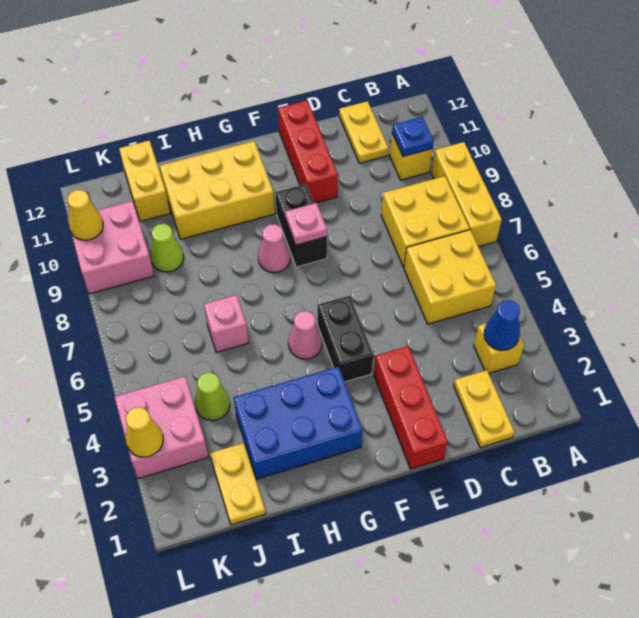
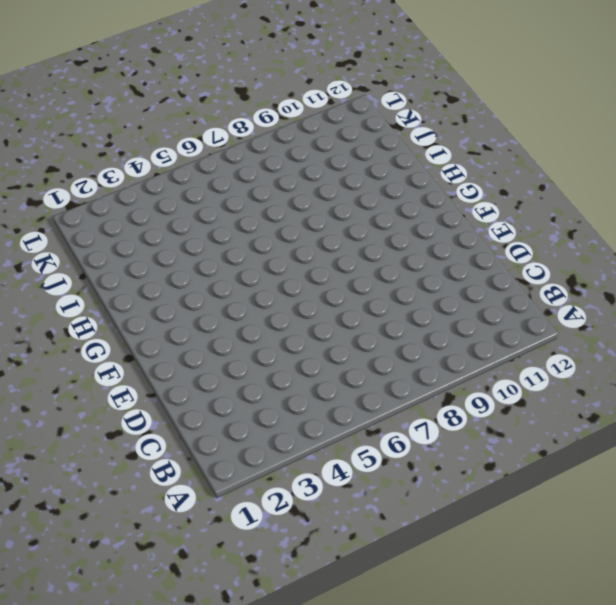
none -> yellow brick A7:A9 level 1
none -> yellow brick B3 level 1
none -> yellow brick B5:C6 level 1

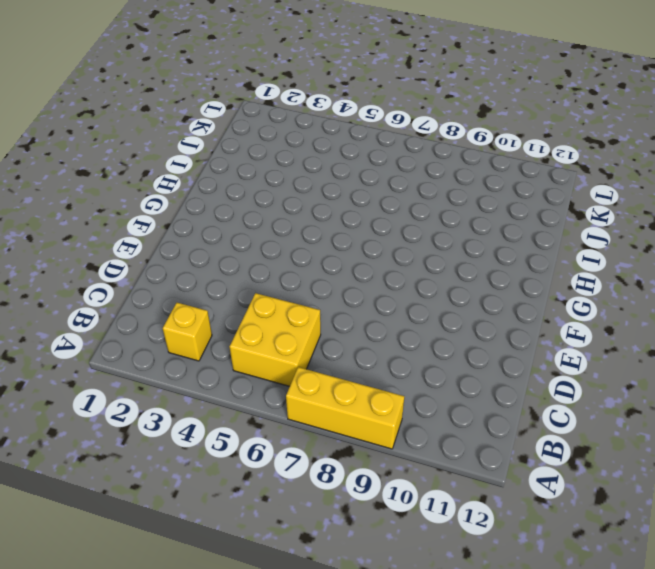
none -> yellow brick B7:C8 level 1
none -> yellow brick B10 level 1
none -> yellow plate C1:C2 level 1

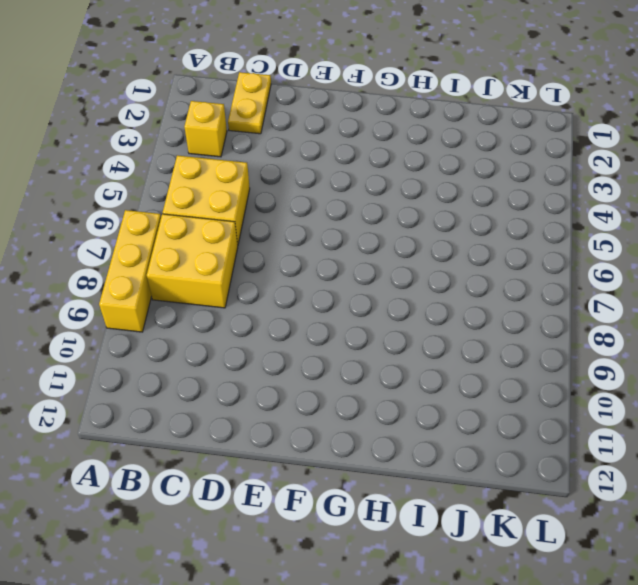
none -> yellow brick B10 level 1
none -> yellow plate C11:C12 level 1
none -> red brick E1:E3 level 1

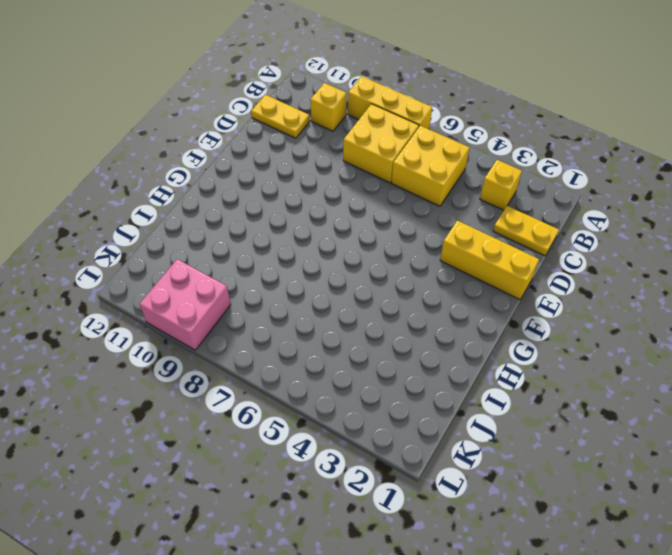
yellow brick E1:E3 level 1 -> red brick E1:E3 level 1
none -> red brick E10:E12 level 1
none -> black brick F4:F5 level 1
none -> black brick F8:F9 level 1

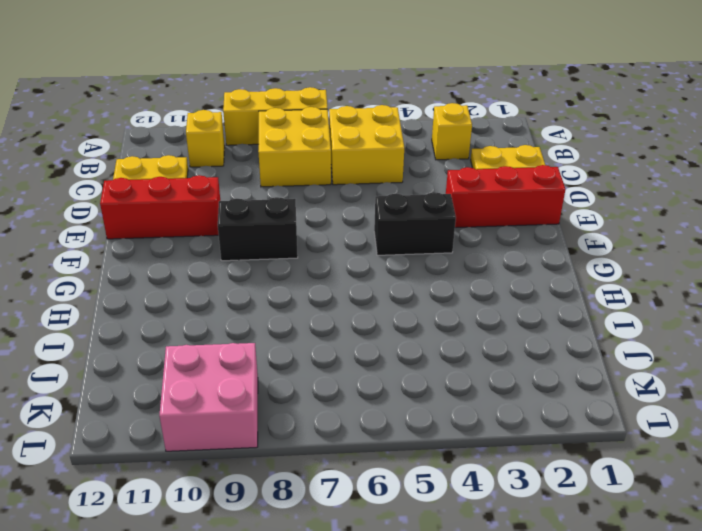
none -> blue brick G2:I3 level 1
none -> pink cone G5 level 1
none -> pink cone G8 level 1

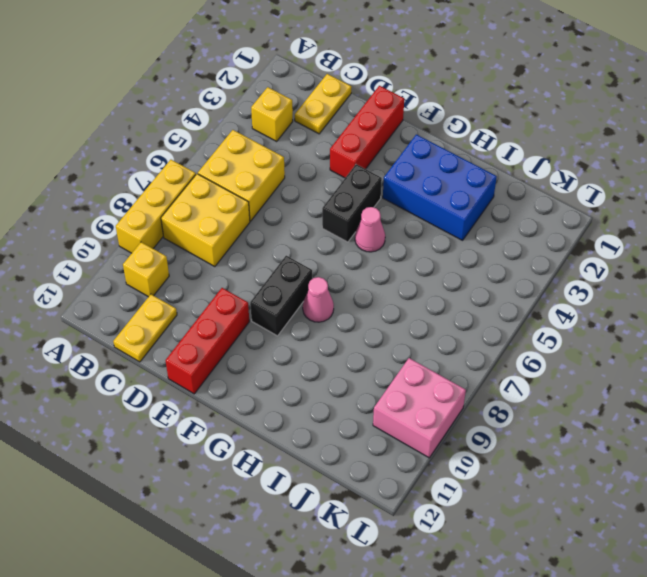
none -> yellow brick G10:I11 level 1
none -> pink brick I6 level 1
none -> yellow plate J1:J2 level 1

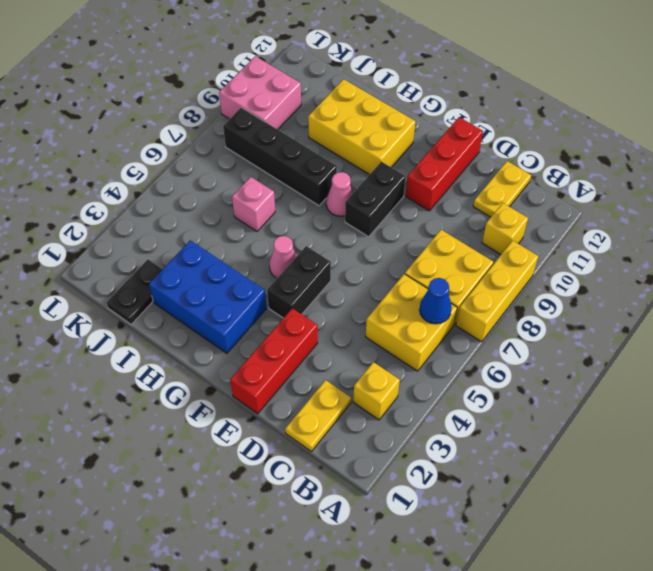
blue cone B6 level 2 -> blue cone B3 level 2
black brick H8:K8 level 1 -> none
black plate J1:J2 level 1 -> yellow plate J1:J2 level 1
none -> lime cone J4 level 1
none -> lime cone J9 level 1
none -> yellow brick J11:J12 level 1

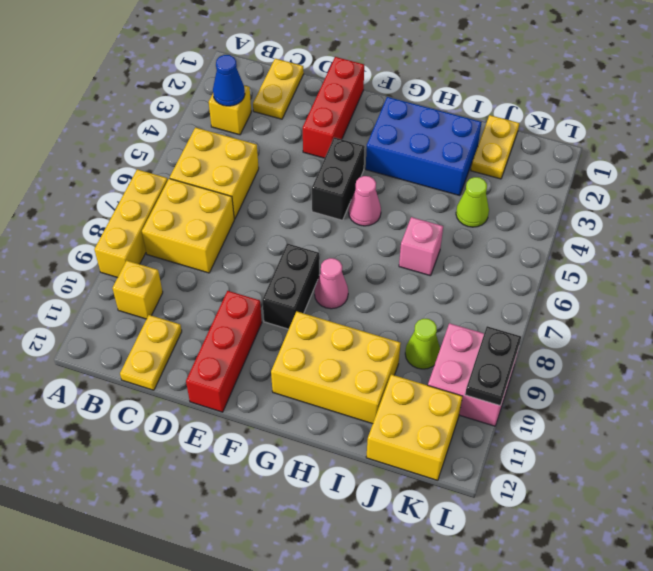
yellow brick J11:K12 level 1 -> yellow brick J11:J12 level 1
black plate L9:L10 level 2 -> yellow cone L10 level 2
none -> pink brick K3:L4 level 1
none -> blue plate B10 level 2
none -> pink plate F8 level 2

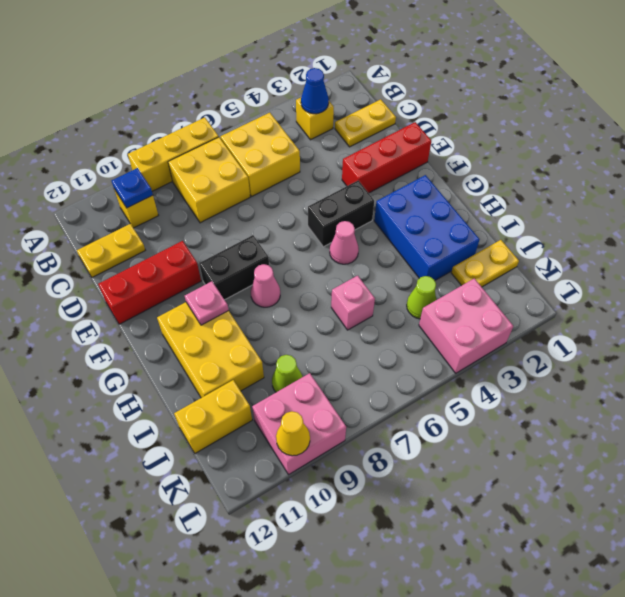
pink plate G10 level 2 -> pink plate F8 level 2
none -> yellow cone L3 level 2

